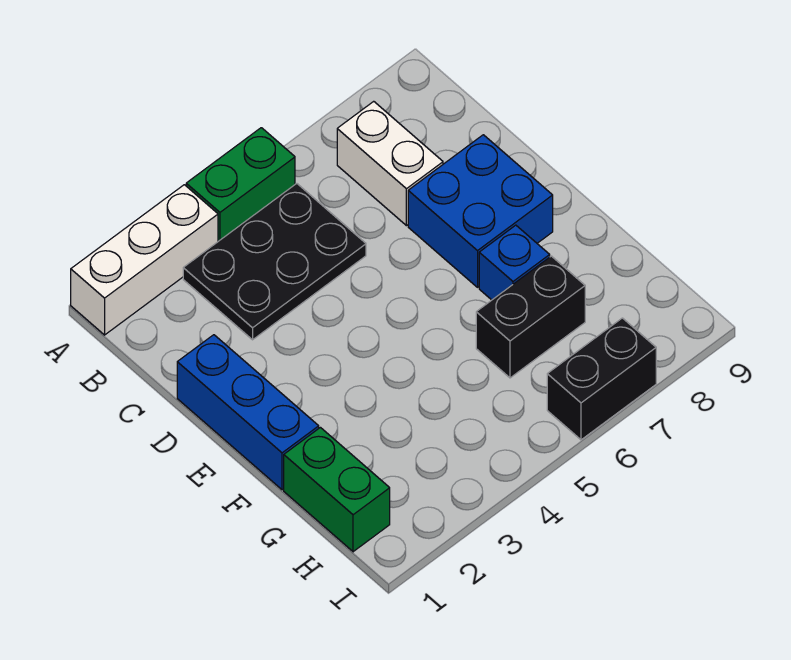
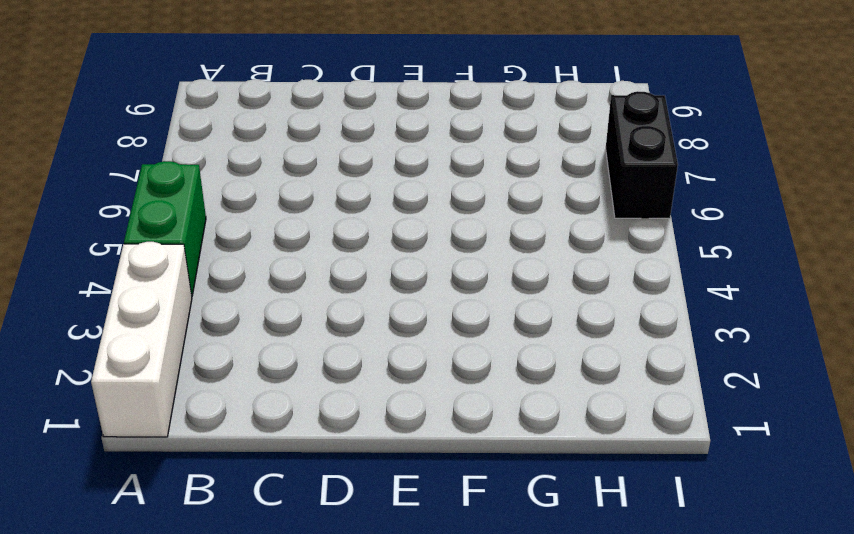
none -> black plate B3:C5 level 1
none -> white brick B7:C7 level 1

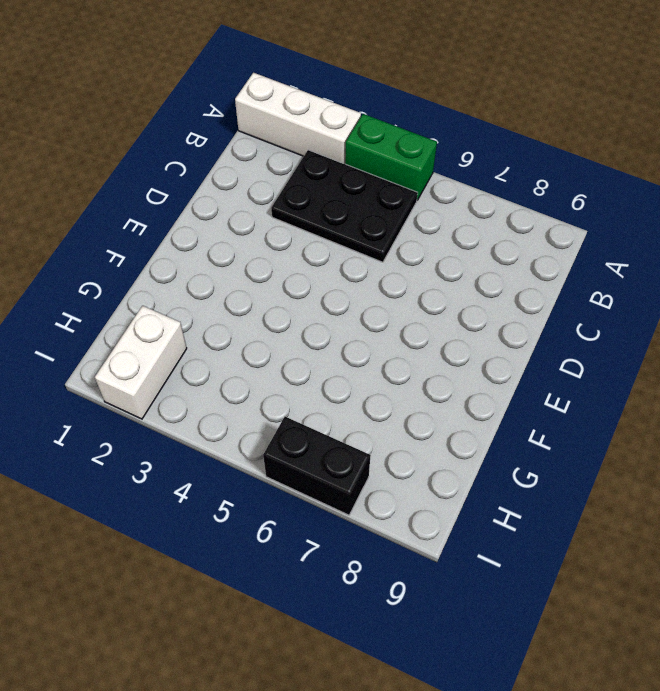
white brick H2:I2 level 1 -> white brick B7:C7 level 1
none -> blue brick D1:F1 level 1
none -> blue brick D7:E8 level 1

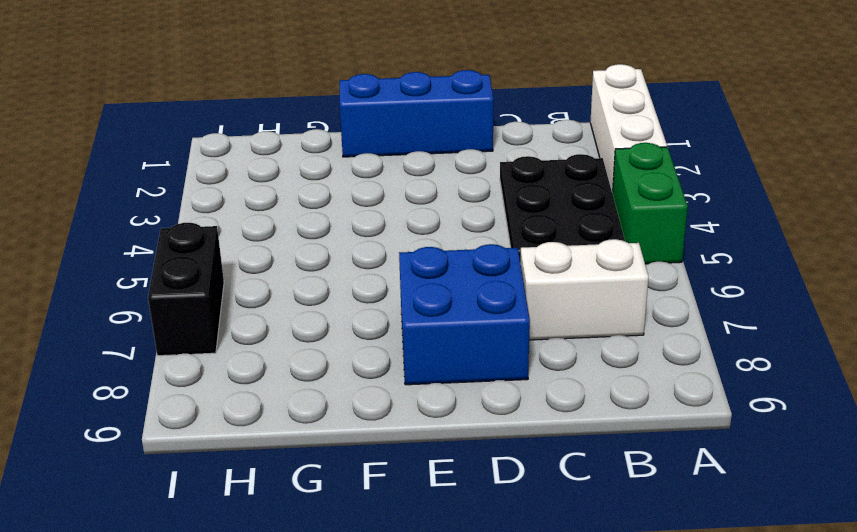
none -> blue brick F7 level 1
none -> green brick G1:H1 level 1

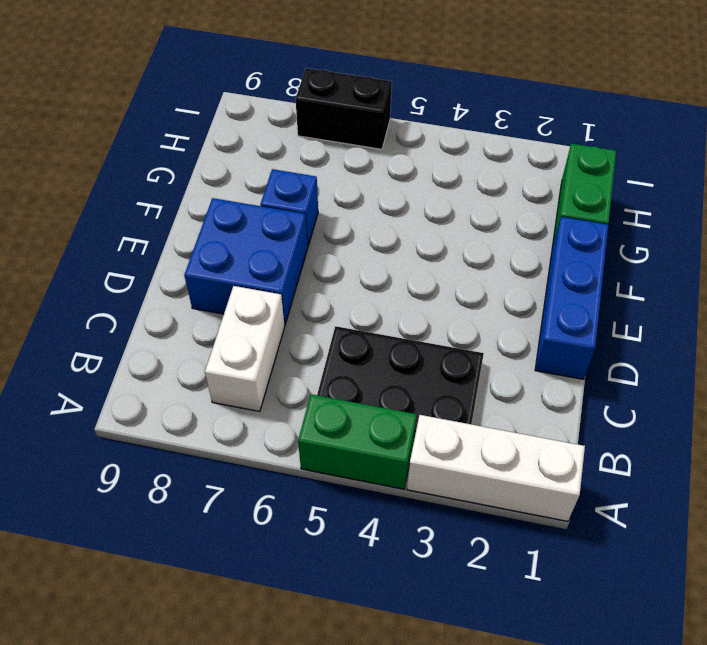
none -> black brick G6:G7 level 1

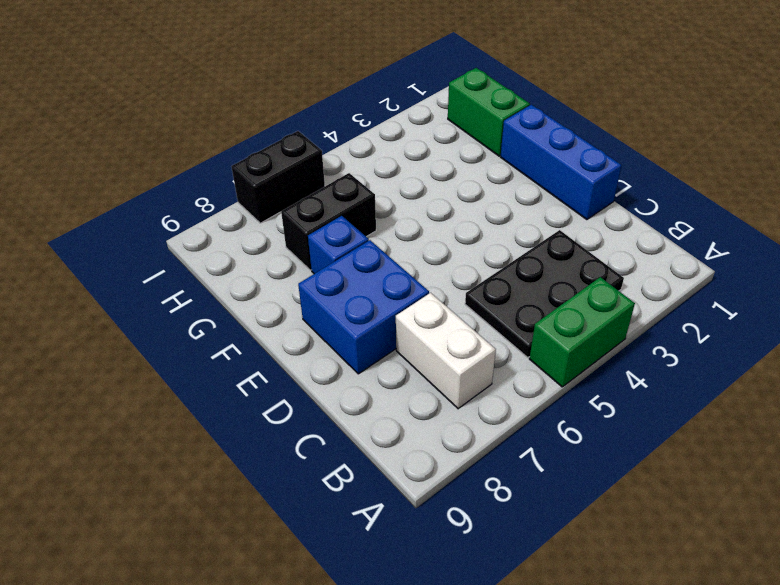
none -> white brick A1:A3 level 1

